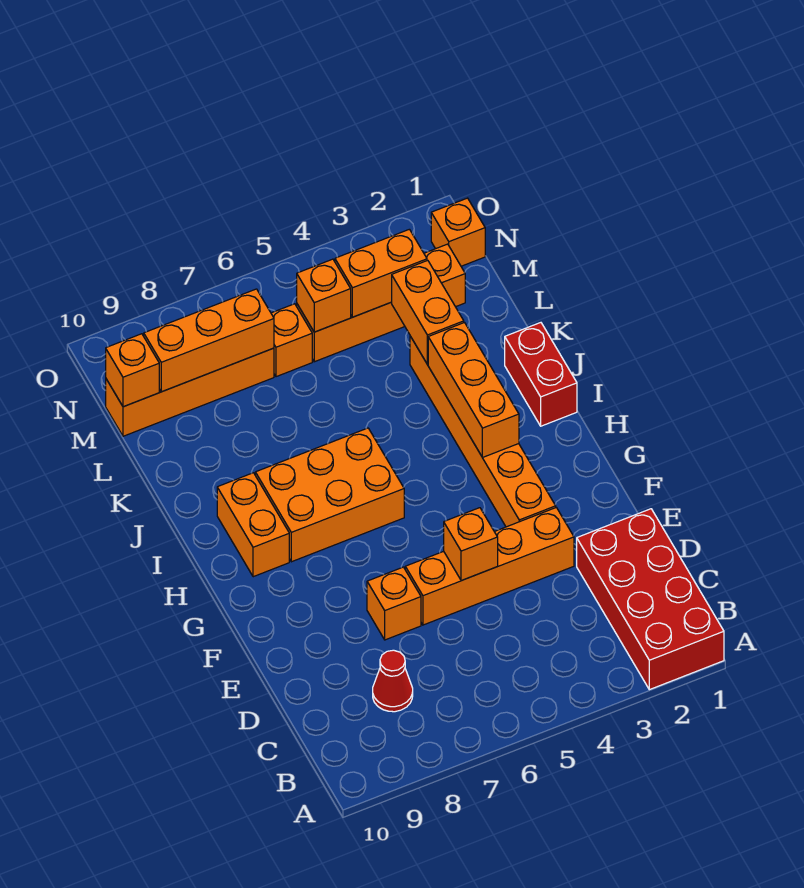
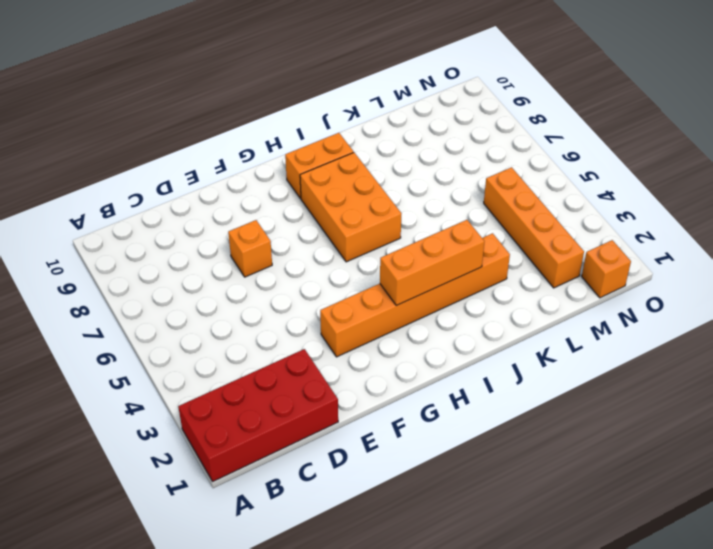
none -> red cone C8 level 1
none -> orange brick E3:E6 level 1
none -> red brick I1:J1 level 1

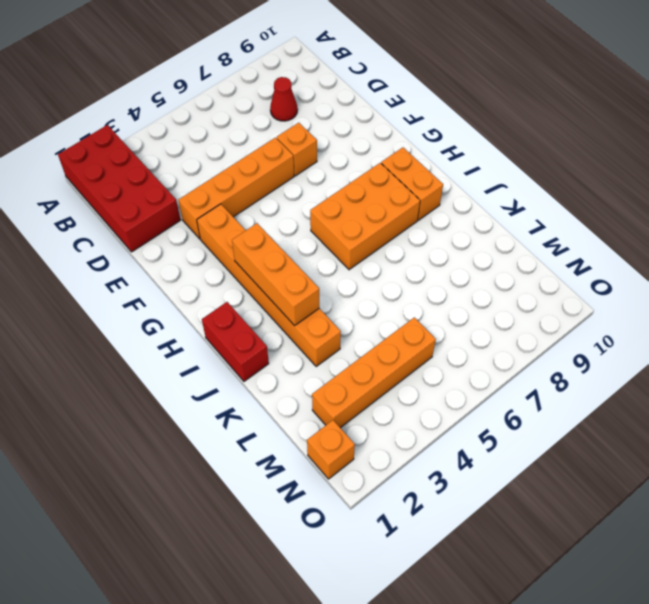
none -> orange brick M6 level 1
none -> orange brick M7:M10 level 1
none -> orange brick E5 level 2

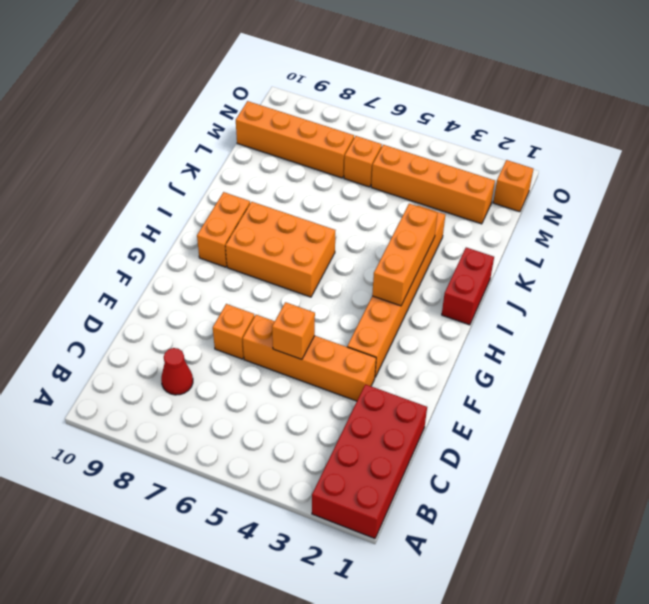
none -> orange brick K3:L3 level 2
none -> orange brick M3:M4 level 2
none -> orange brick M5 level 2

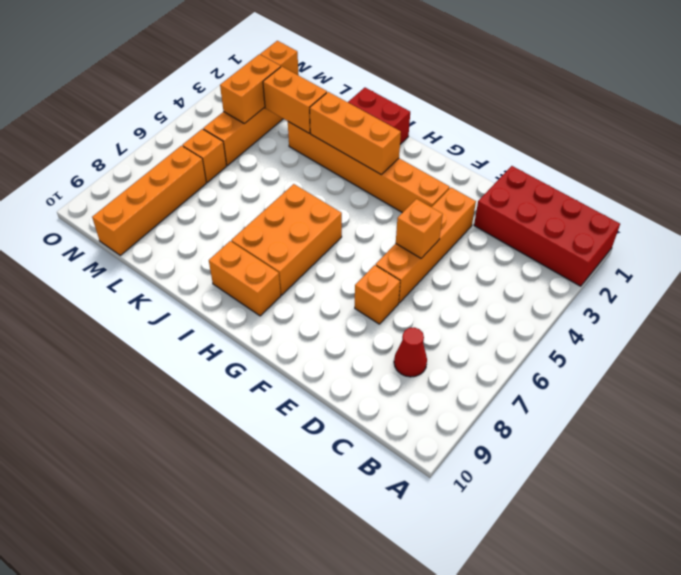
none -> orange brick M5 level 2
none -> orange brick M7:M9 level 2
none -> orange brick M10 level 2

